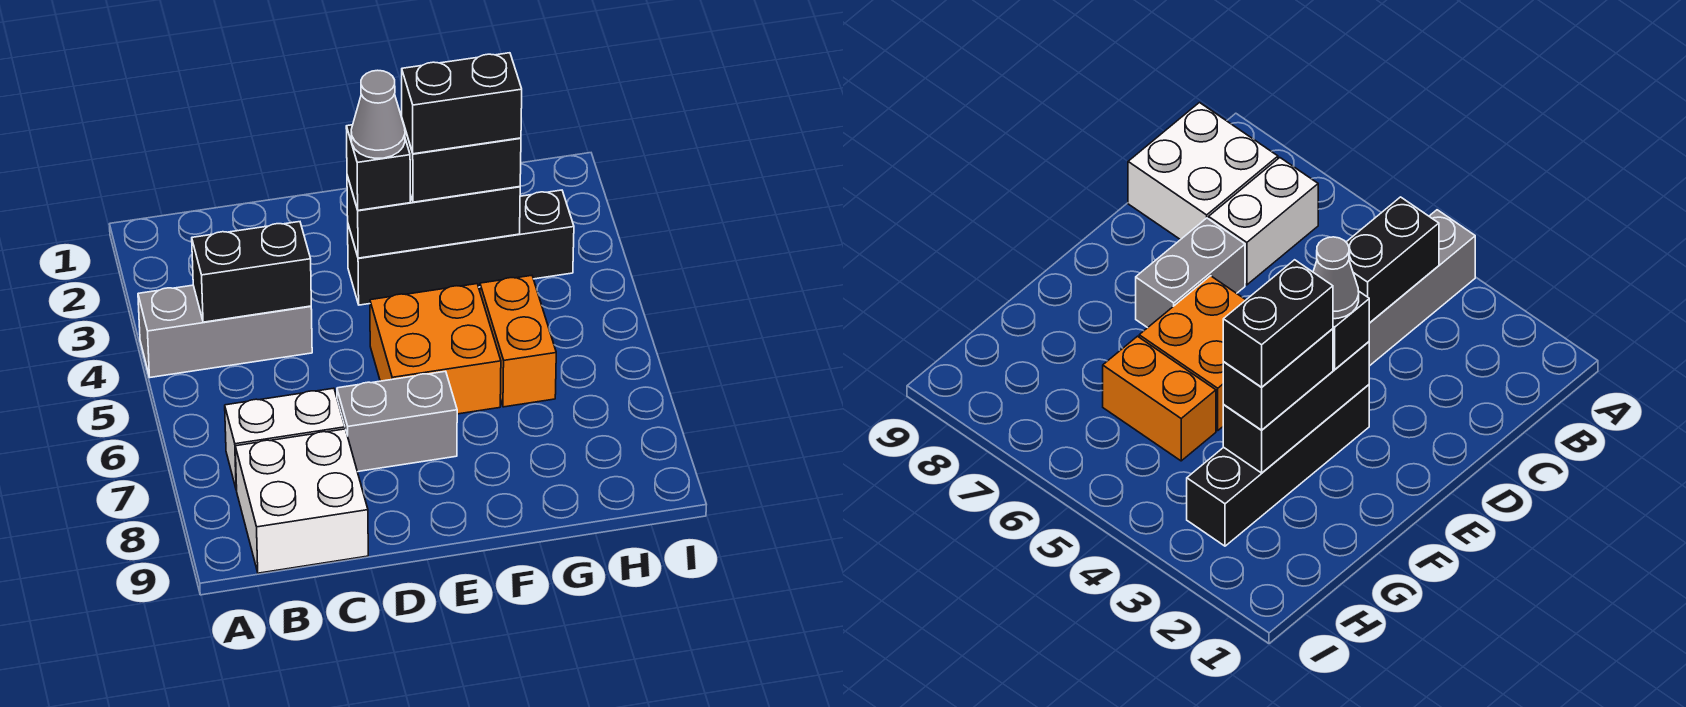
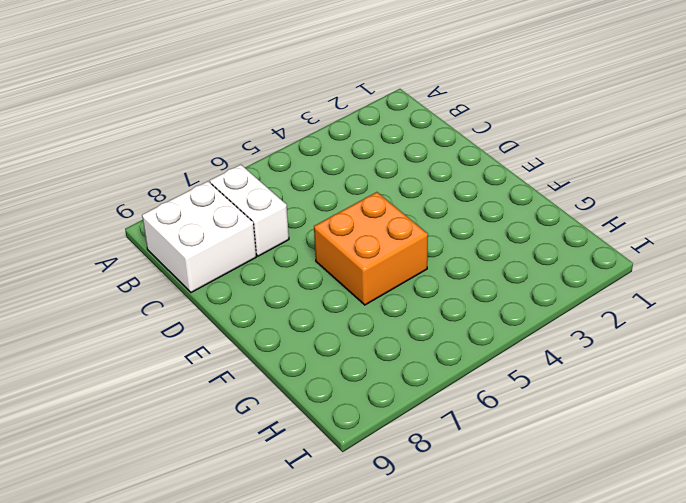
none -> grey brick A4:C4 level 1
none -> grey brick D7:E7 level 1
none -> black brick E3:H3 level 1

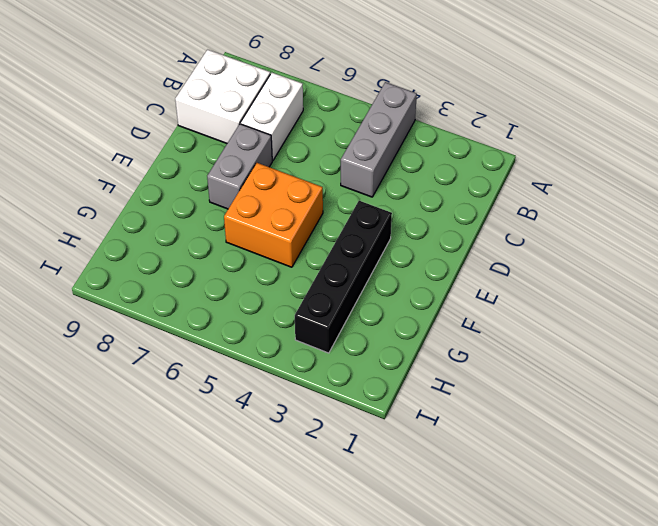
none -> orange brick G5:G6 level 1
none -> black brick B4:C4 level 2
none -> black brick E3:G3 level 2

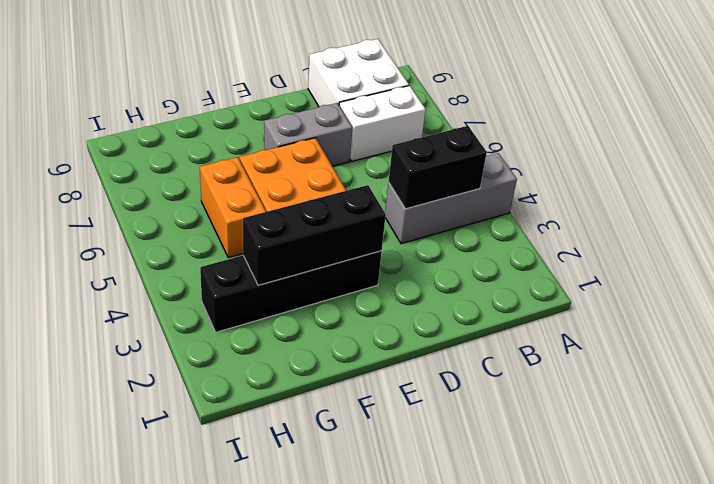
none -> black brick E3 level 3
none -> black brick F3:G3 level 3
none -> grey cone E3 level 4

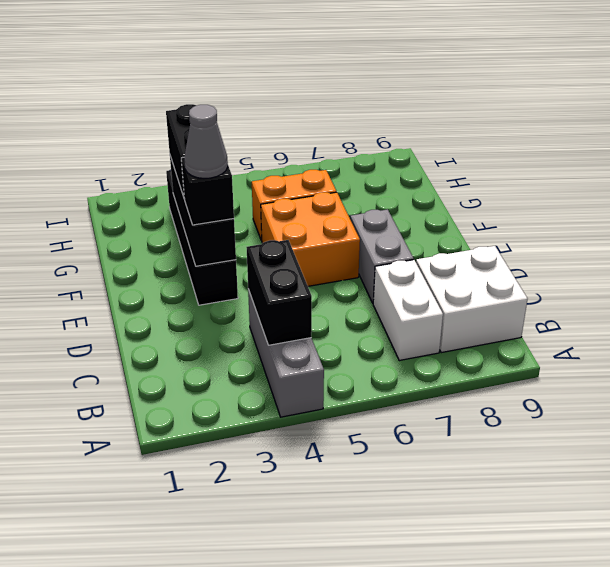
none -> black brick F3:G3 level 4

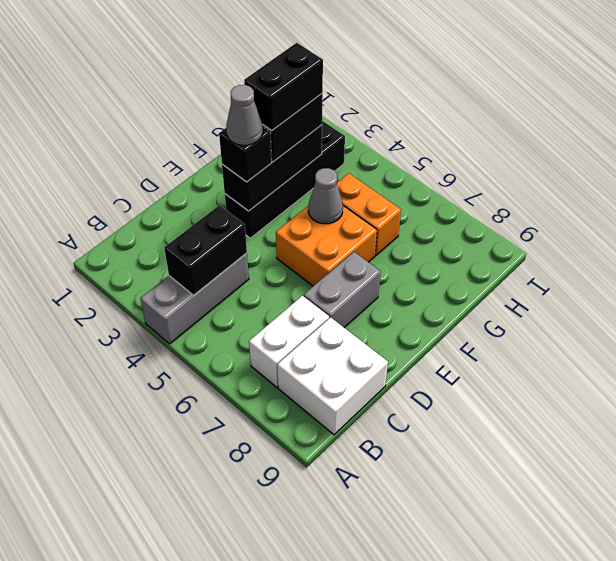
grey cone F5 level 2 -> none

